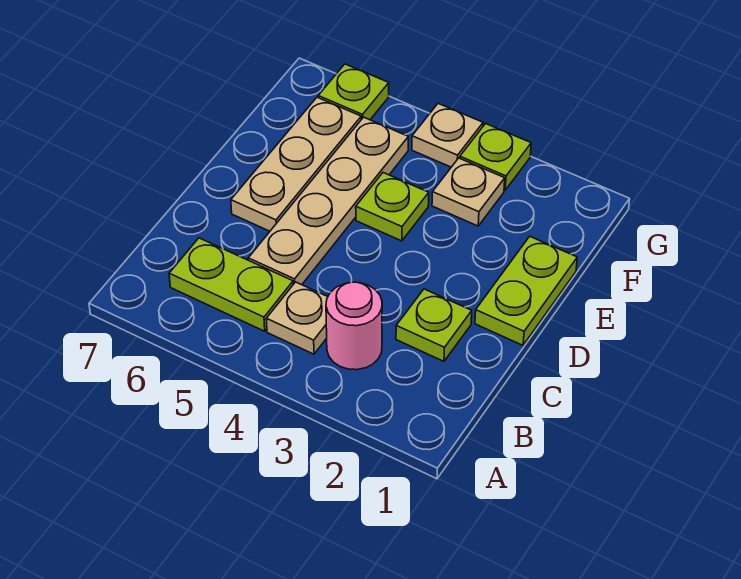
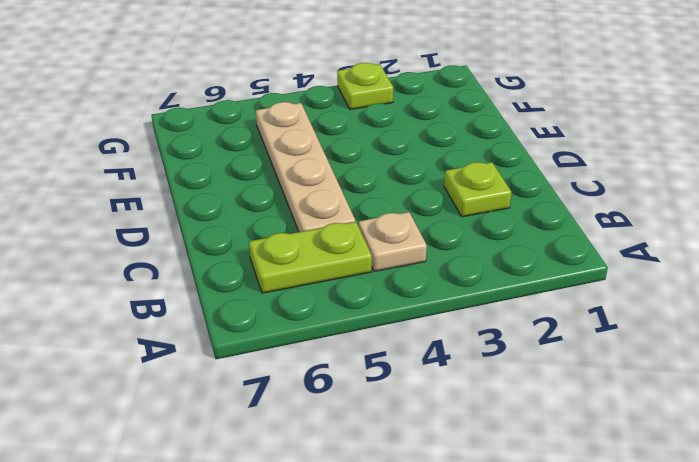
none -> pink round brick B3 level 1
none -> lime plate D1:E1 level 1
none -> tan plate D6:F6 level 1

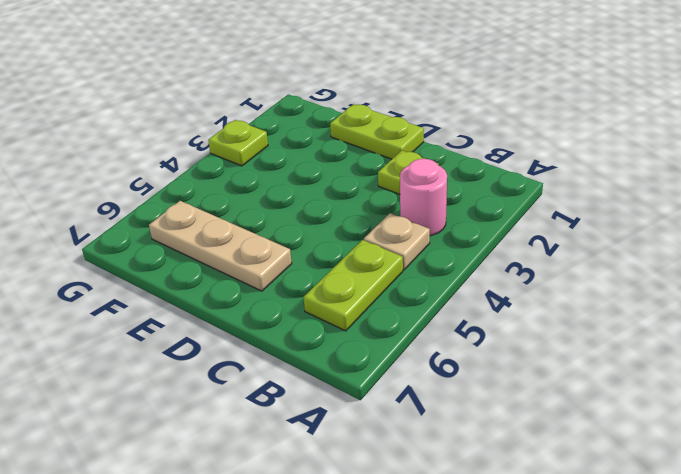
none -> tan plate C5:F5 level 1
none -> lime plate E4 level 1
none -> tan plate F3 level 1

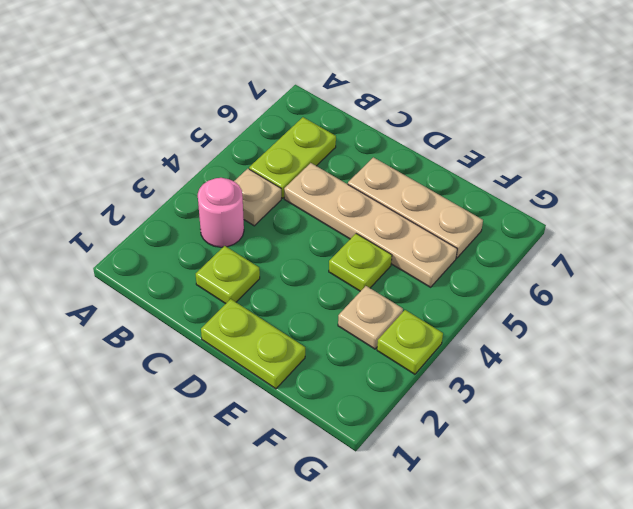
none -> tan plate G4 level 1
none -> lime plate G6 level 1

